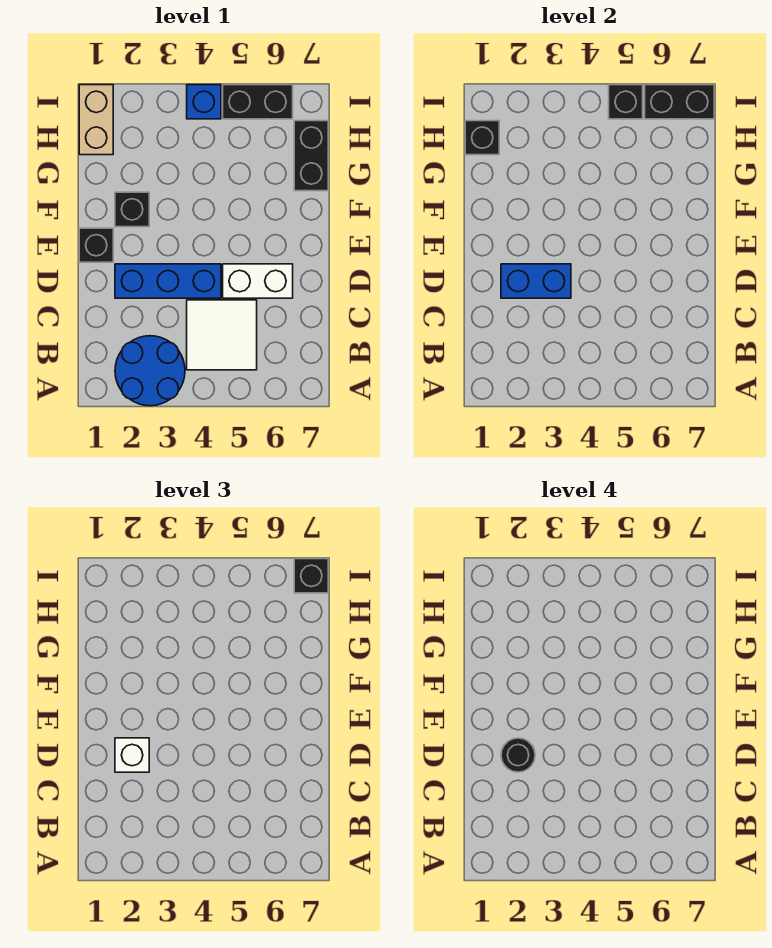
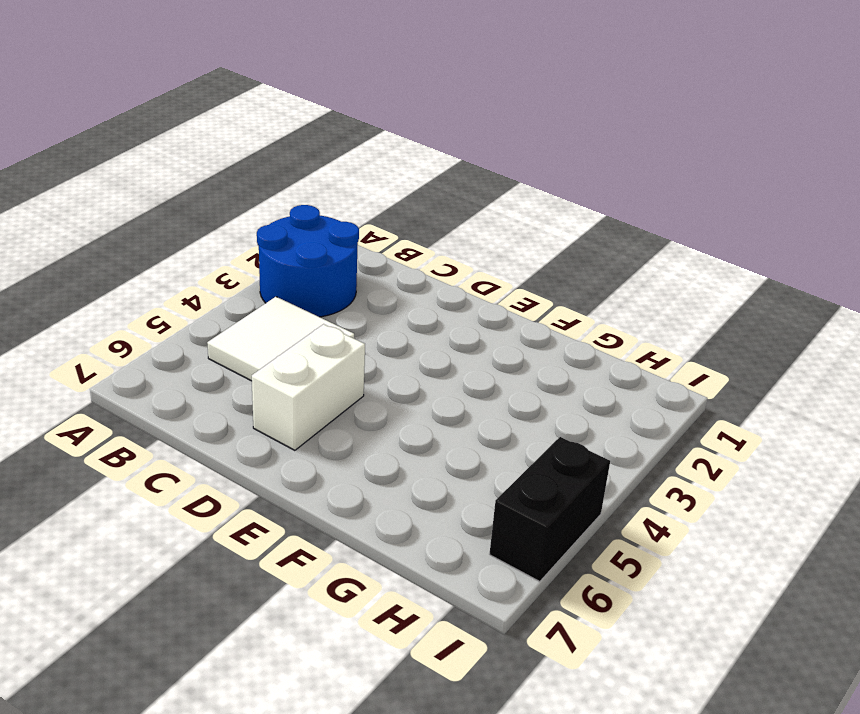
none -> blue brick D2:D4 level 1
none -> black brick E1 level 1
none -> black brick F2 level 1

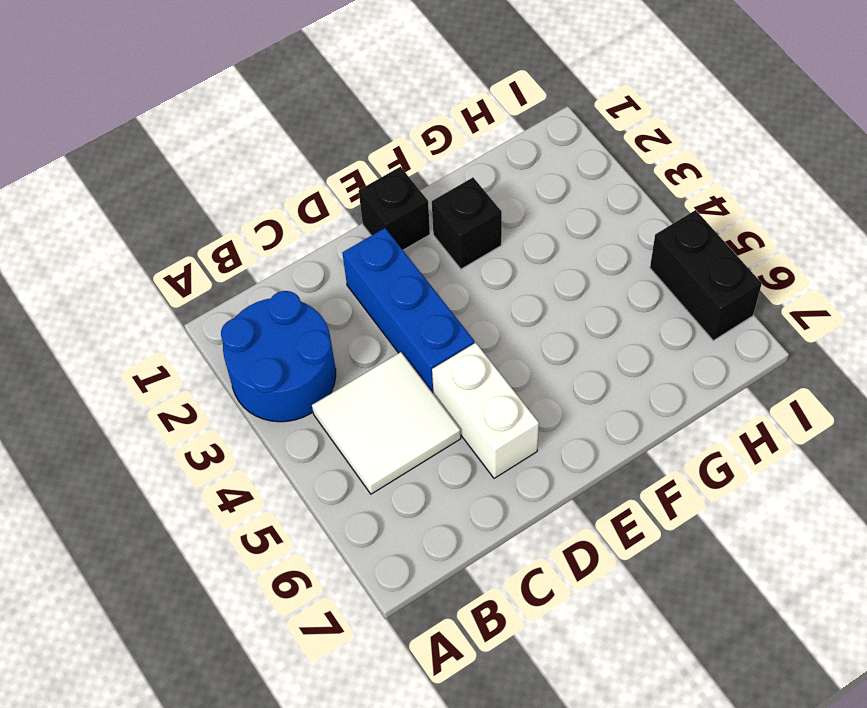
none -> black brick G7:H7 level 1
none -> tan brick H1:I1 level 1
none -> blue brick I4 level 1

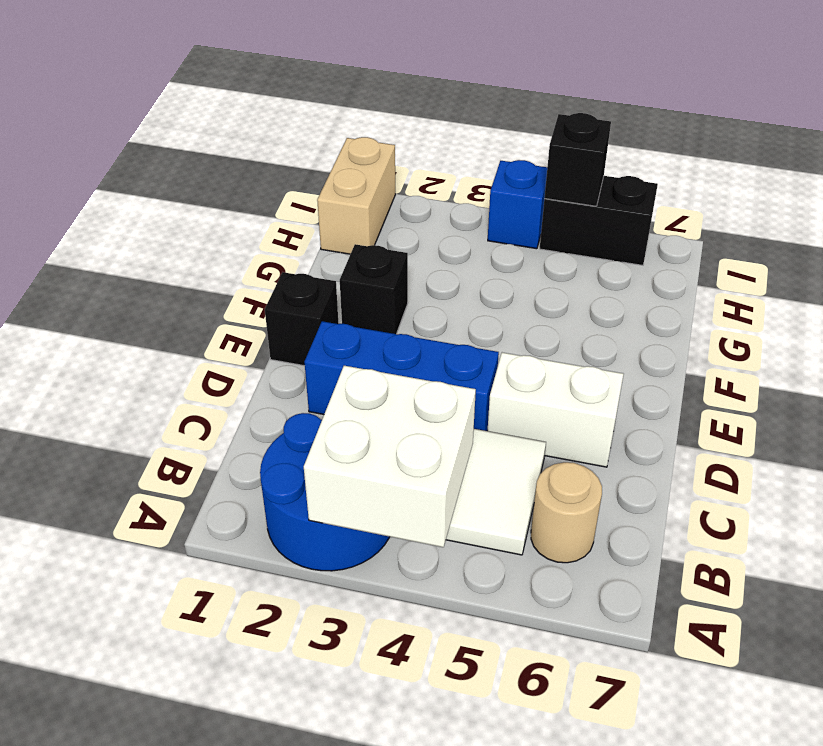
white brick A3:B4 level 2 -> none
tan round brick B6 level 1 -> none
none -> black brick G7:H7 level 1
none -> blue brick D2:D3 level 2
none -> black brick H1 level 2

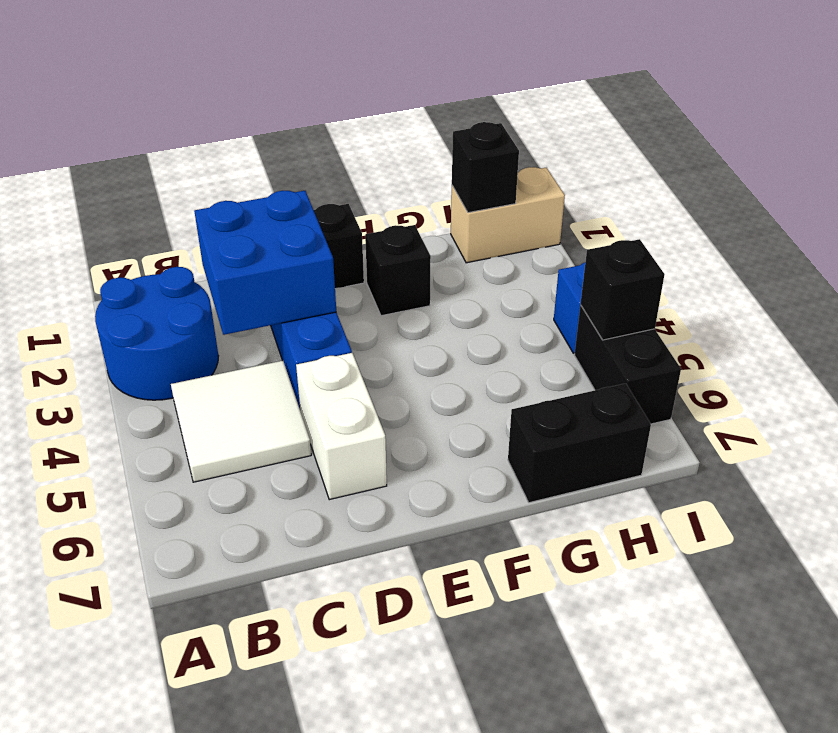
blue brick C2:D3 level 2 -> blue brick D2:D3 level 2
none -> black brick I6:I7 level 2
none -> white brick D2 level 3
none -> black brick I7 level 3

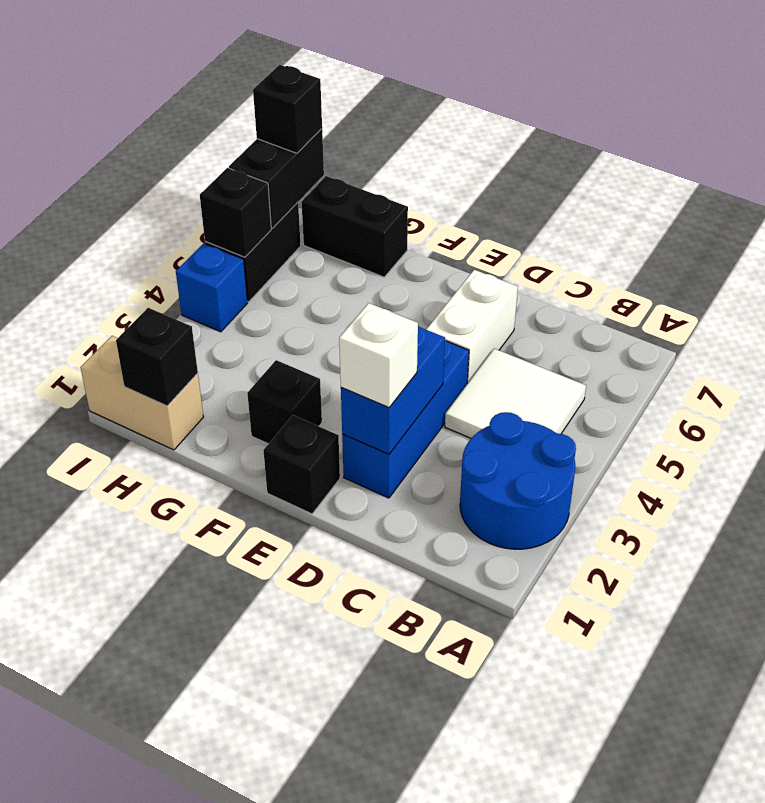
none -> black round brick D2 level 4

